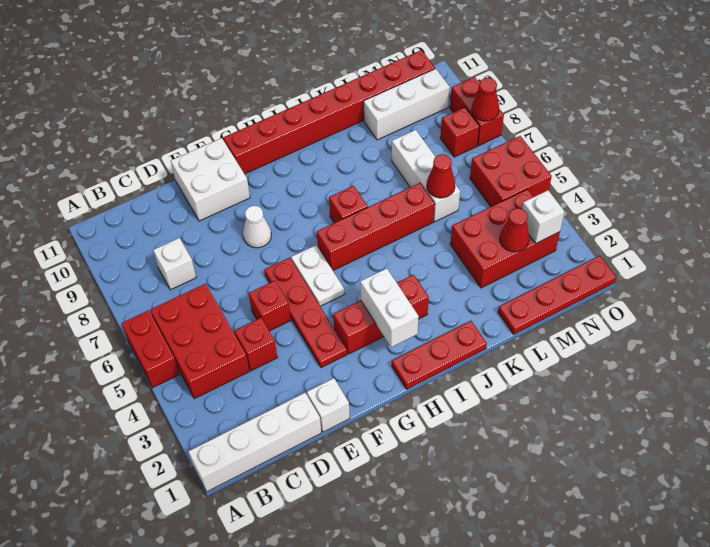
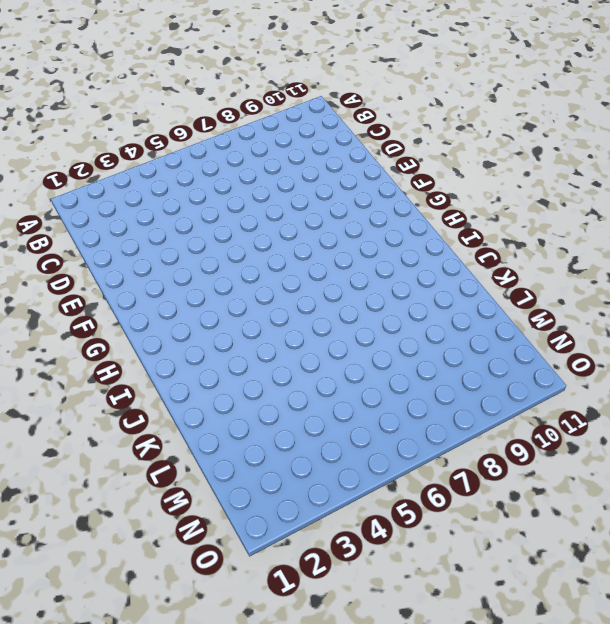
none -> white brick A1:D1 level 1
none -> red brick A5:A6 level 1
none -> red brick B4:C6 level 1

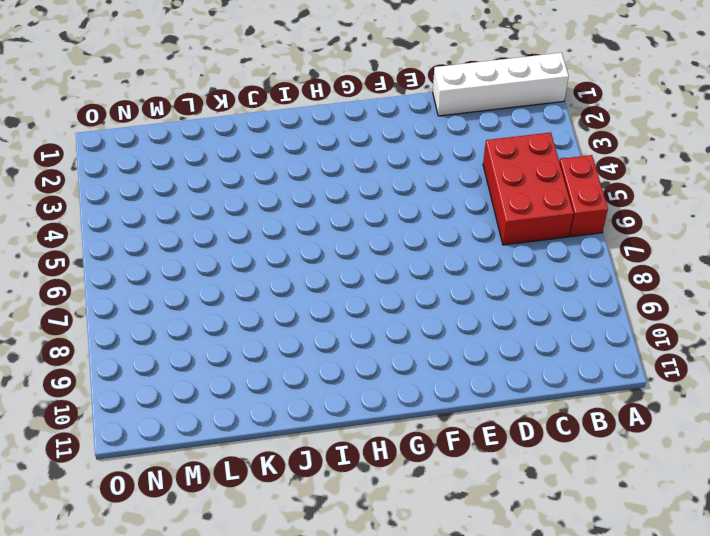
none -> white brick C8 level 1
none -> red brick D4 level 1
none -> white brick E1 level 1

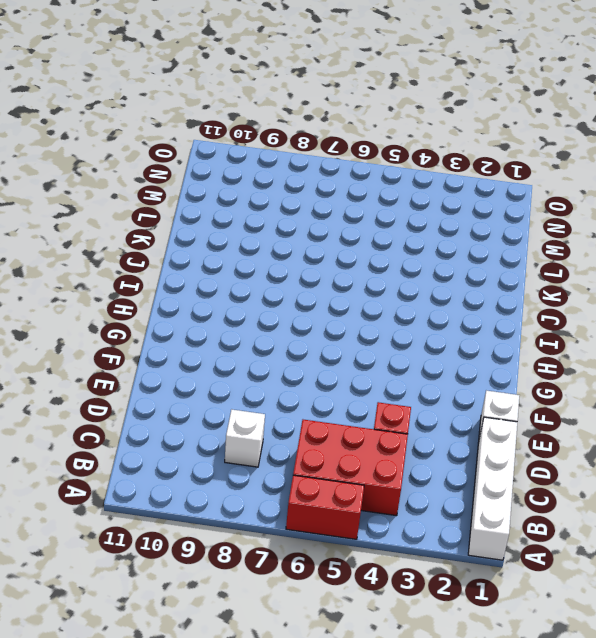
none -> red brick E5 level 1
none -> white brick E10:F11 level 1
none -> red plate F3:F6 level 1

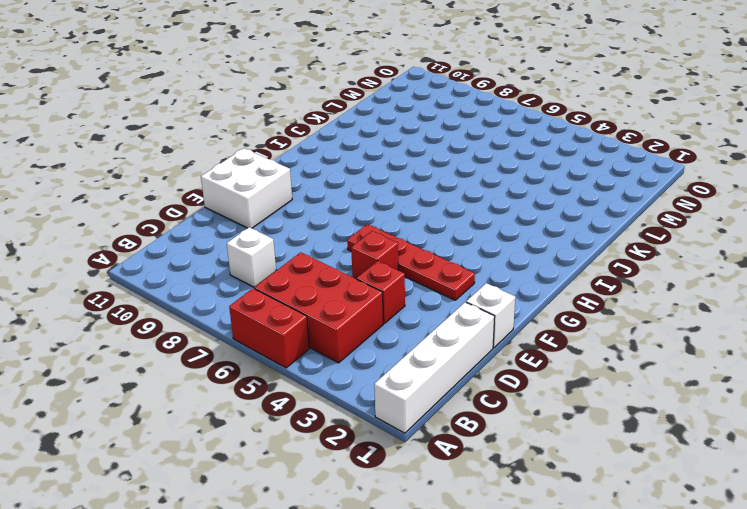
none -> white cone F8 level 1
none -> red brick G3:I3 level 1
none -> white plate G5:G6 level 1

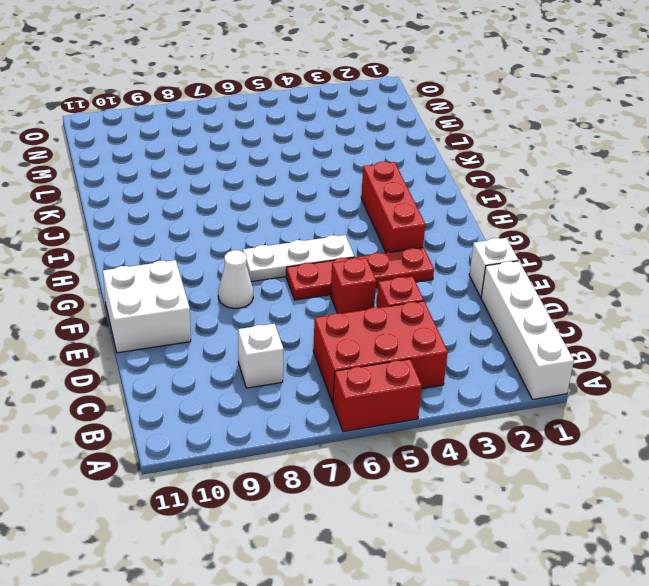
white plate G5:G7 level 1 -> white plate G5:G6 level 1
none -> red brick G11:N11 level 1
none -> red plate H1:J1 level 1
none -> red brick H6:K6 level 1

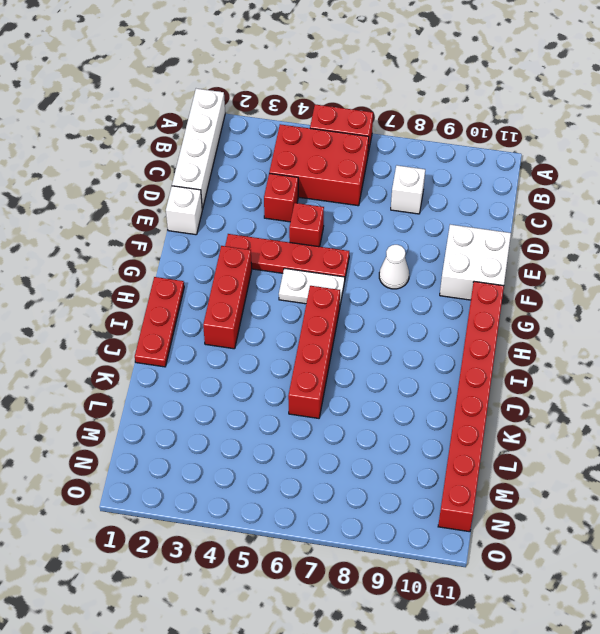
none -> red brick I7 level 1
none -> red plate L1:O1 level 1
none -> red brick L3:N4 level 1

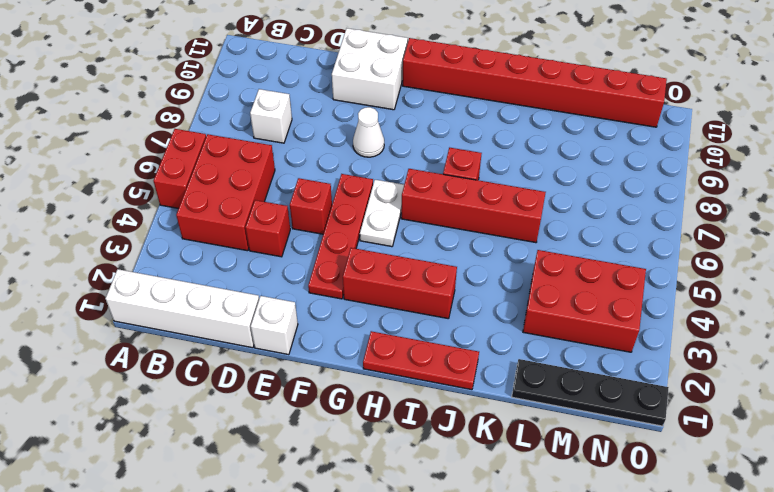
black plate L1:O1 level 1 -> red plate L1:O1 level 1
none -> white brick L6:L8 level 1
none -> white brick L10:N10 level 1
none -> red brick N5:O6 level 1

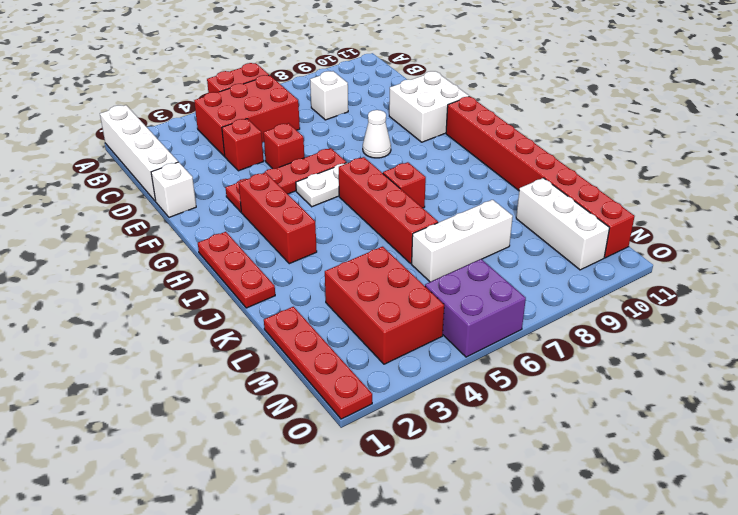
purple brick N5:O6 level 1 -> red brick N5:O6 level 1
none -> red brick N8 level 1
none -> red brick O8:O9 level 1
none -> white brick H2:H3 level 2

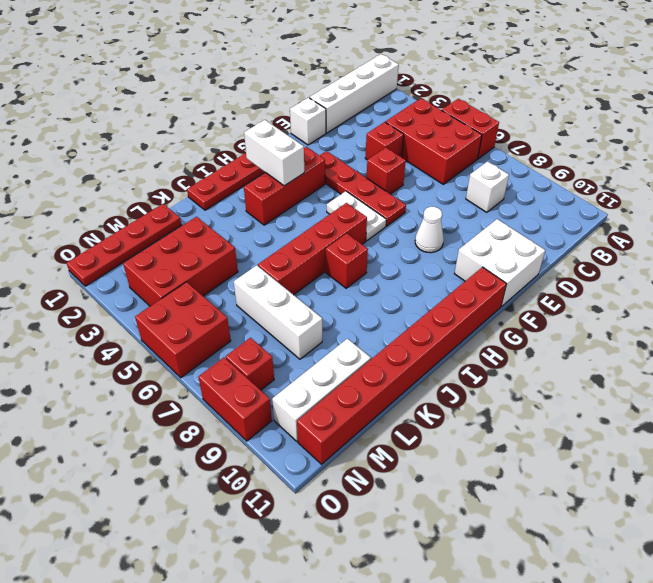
none -> red cone L6 level 2
none -> red cone M3 level 2
none -> white brick N3 level 2

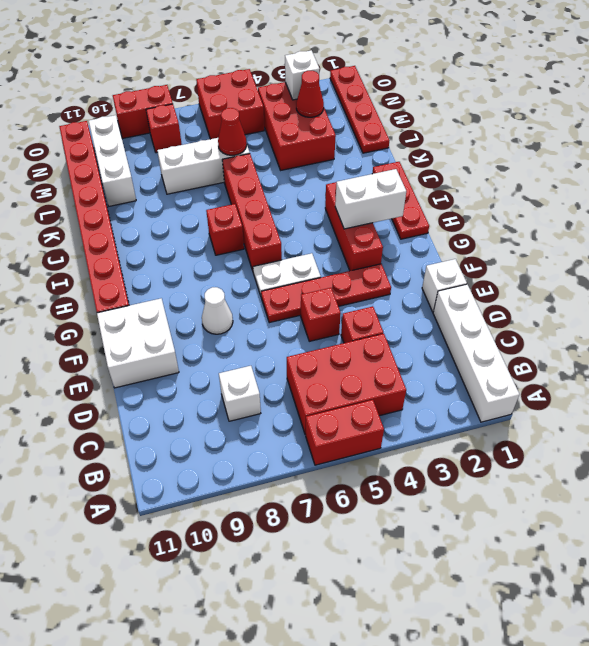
none -> red cone O8 level 2

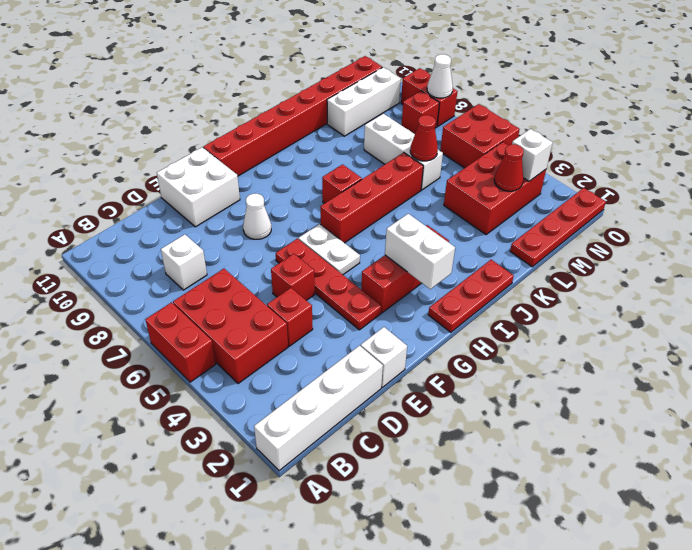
white cone O8 level 2 -> red cone O8 level 2

